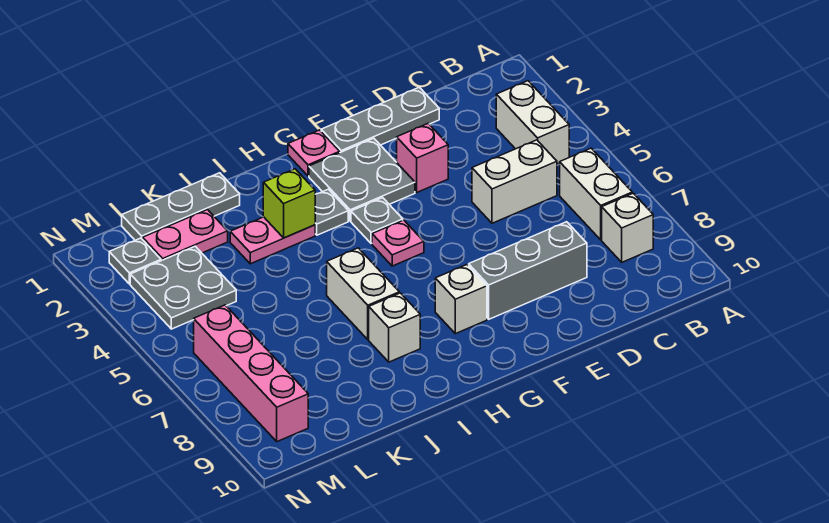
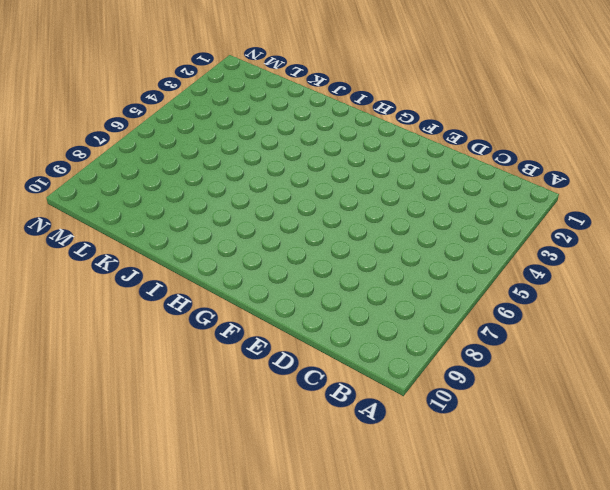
none -> white brick B3:B4 level 1
none -> white brick B6:B7 level 1
none -> white brick B8 level 1

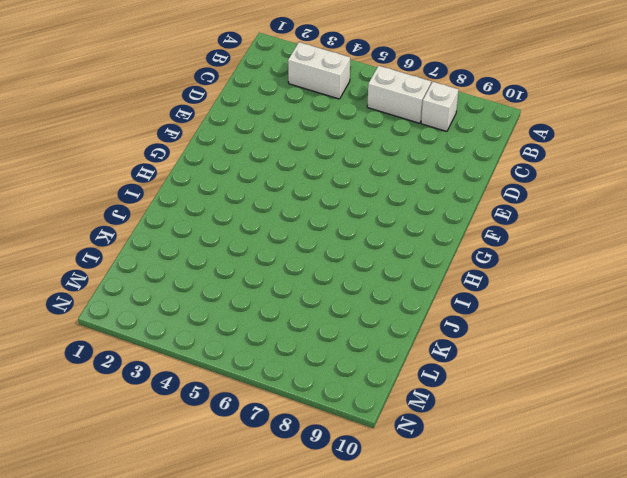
none -> white brick C5:D5 level 1
none -> grey plate D1:F1 level 1
none -> grey brick D8:F8 level 1

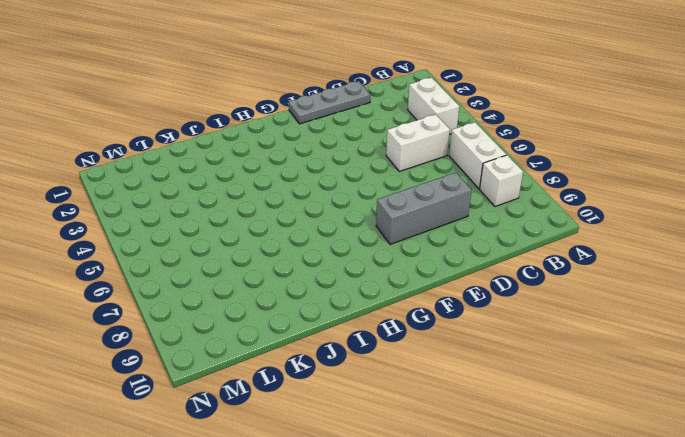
none -> pink brick E3 level 1
none -> grey plate F2:G3 level 1
none -> pink plate G1 level 1

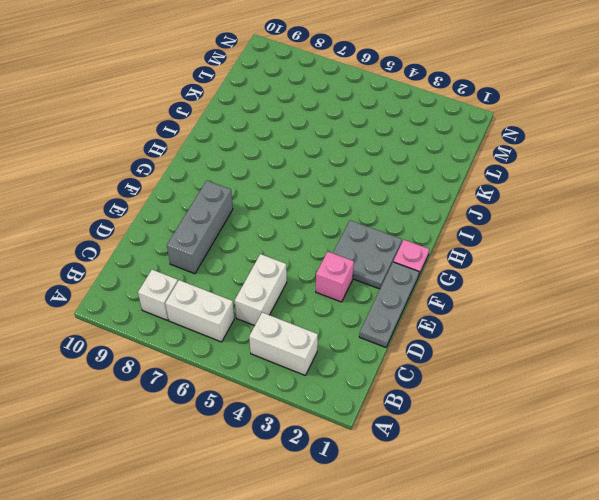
none -> grey plate G4 level 1
none -> pink plate G5 level 1
none -> white brick G8 level 1

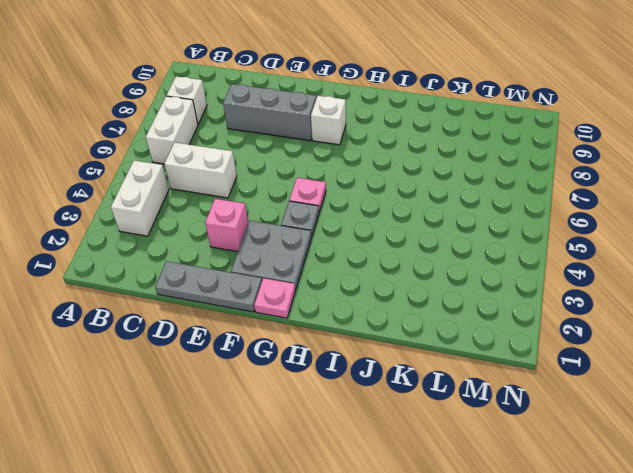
none -> grey plate H3 level 1
none -> pink plate I3:J3 level 1
none -> white brick I6:I7 level 1

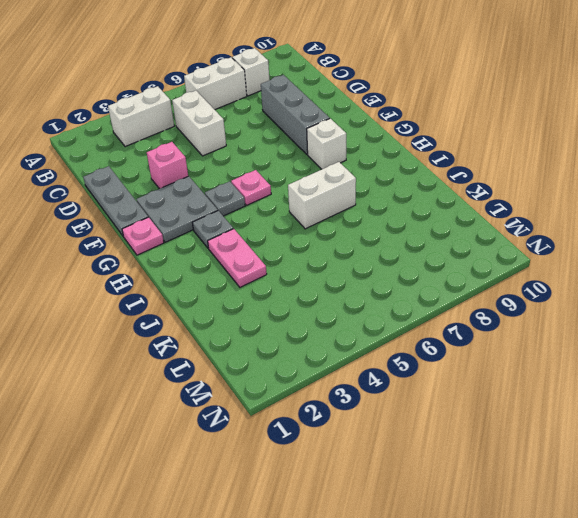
none -> white brick I8 level 1
none -> grey plate J1:L1 level 1
none -> pink plate K2:L2 level 1

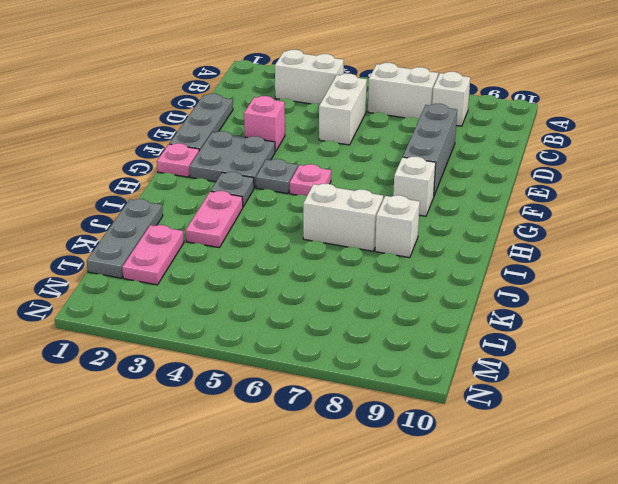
none -> grey plate L3:M4 level 1
none -> grey plate M2 level 1
none -> pink brick M6:M9 level 1

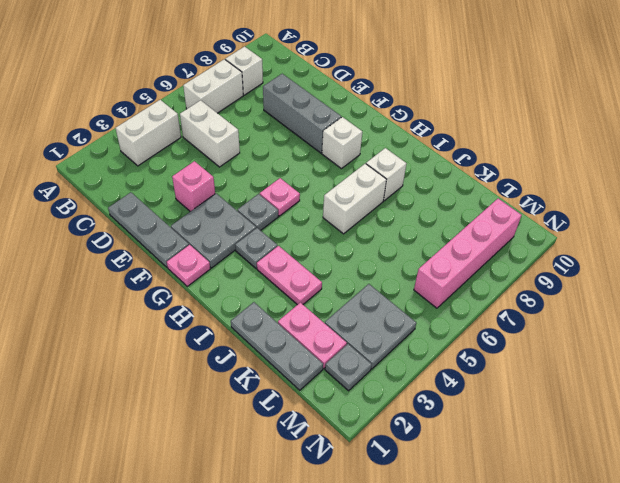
none -> lime brick I3 level 2

